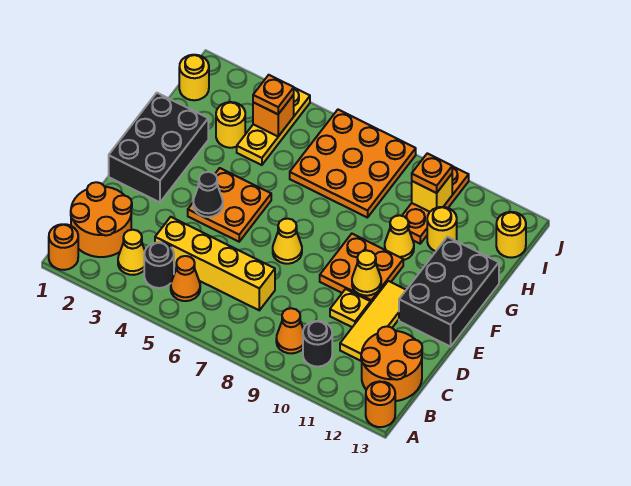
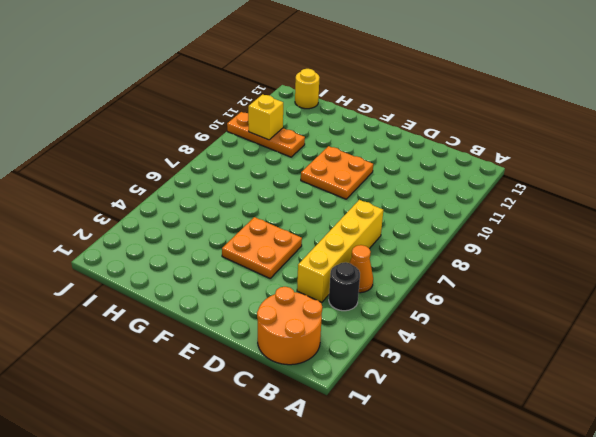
none -> orange round brick A1 level 1
none -> orange round brick A13 level 1
none -> yellow cone B3 level 1
none -> orange cone B9 level 1

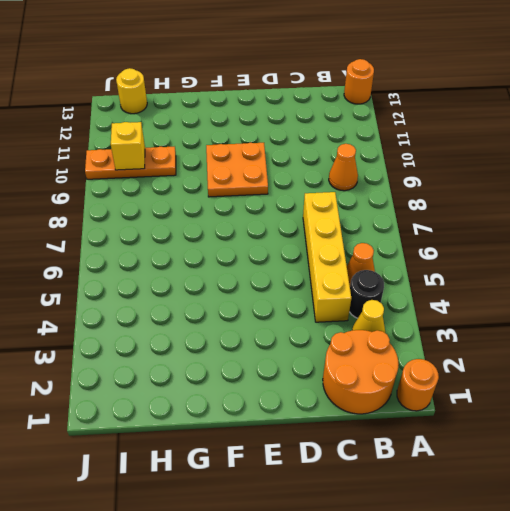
none -> black round brick B10 level 1
none -> orange round brick B12:C13 level 1
none -> yellow tile C11:E11 level 1
none -> yellow plate D10 level 1

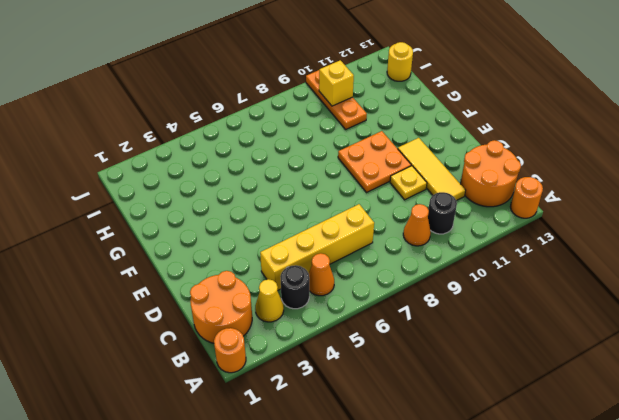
none -> black brick E1:G2 level 1
none -> orange plate E4:F5 level 1
none -> yellow cone E7 level 1
none -> black brick E12:G13 level 1

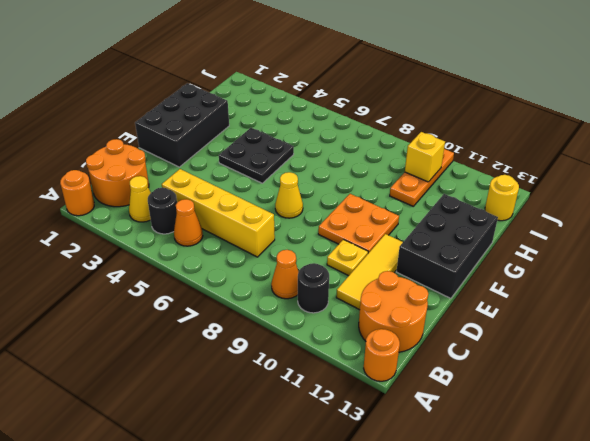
black plate F4:G5 level 1 -> orange plate E4:F5 level 1
none -> yellow cone G10 level 1
none -> yellow round brick H3 level 1
none -> yellow plate H4:J4 level 1
none -> orange plate H6:J8 level 1

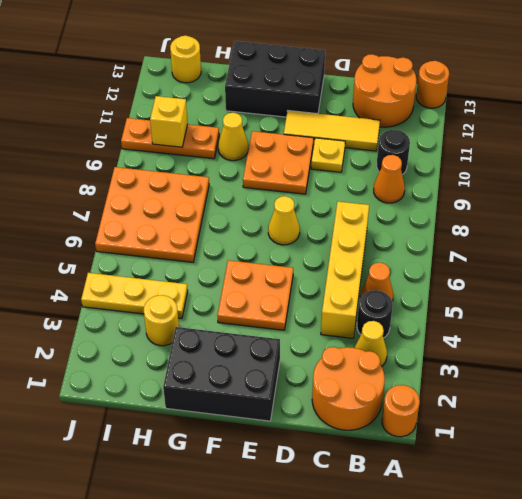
none -> yellow round brick H11 level 1
none -> yellow round brick I1 level 1
none -> black cone E4 level 2
none -> yellow cone E10 level 2

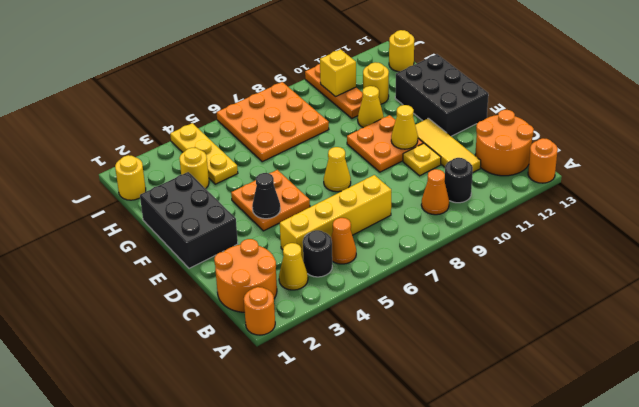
none -> orange brick I4 level 2
none -> orange plate I4 level 3
none -> orange plate I10 level 3

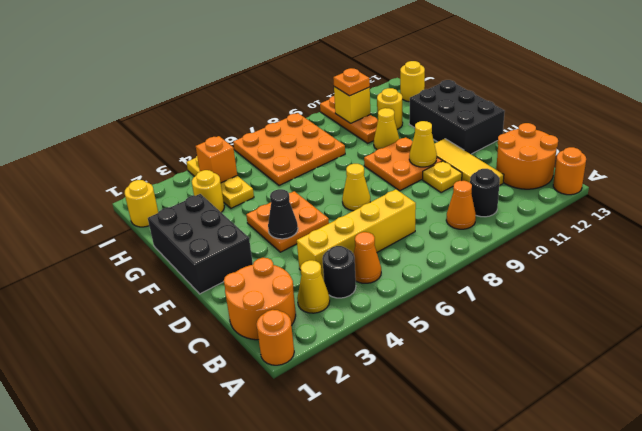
none -> orange plate I4 level 3

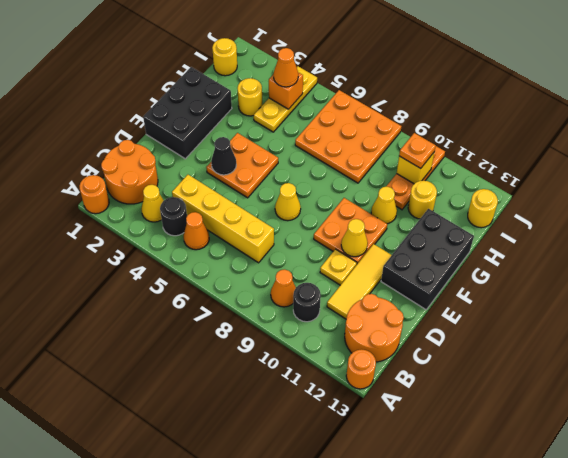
orange cone I4 level 3 -> orange plate I4 level 3

